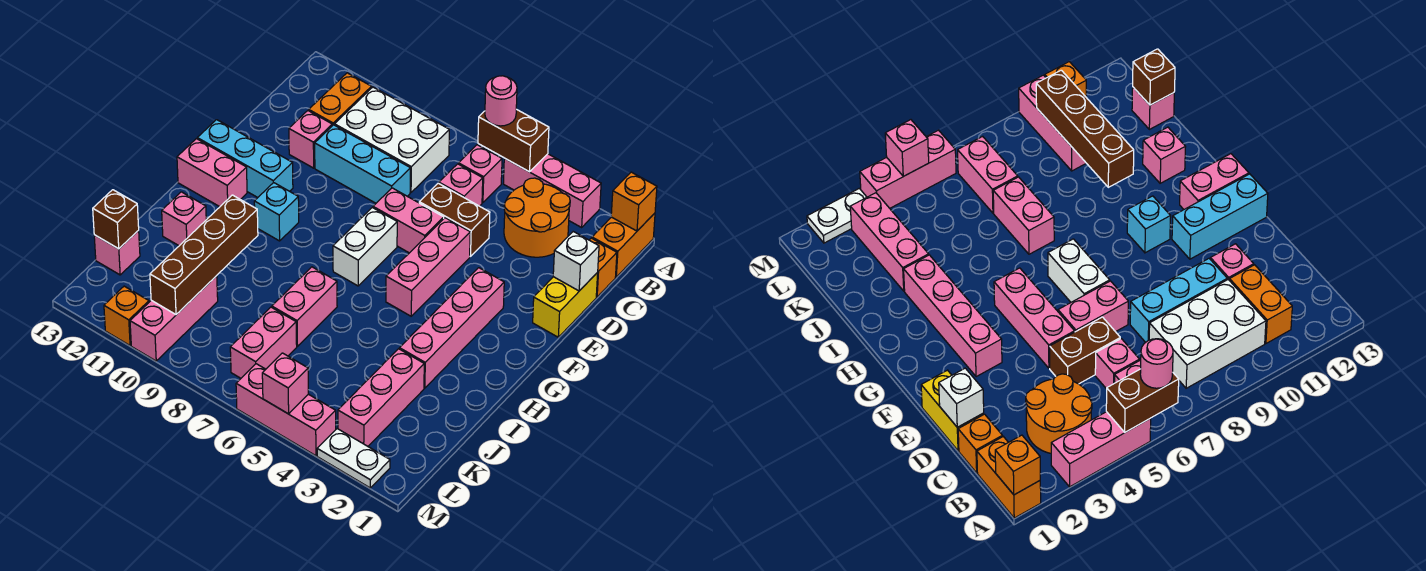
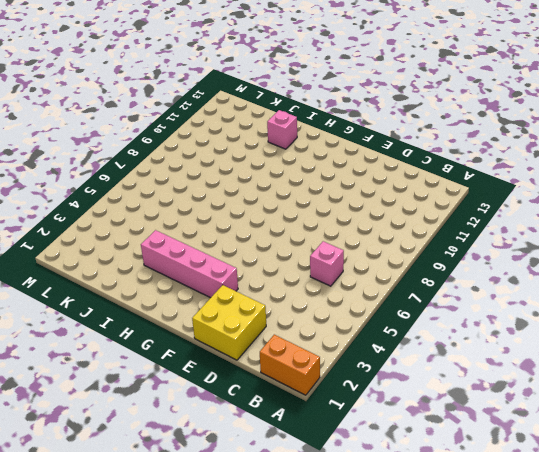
yellow brick D1:E2 level 1 -> yellow brick D1:E1 level 1
none -> pink brick A3:A5 level 1
none -> orange round brick B3:C4 level 1
none -> pink brick B6 level 1
none -> white brick B8:C10 level 1

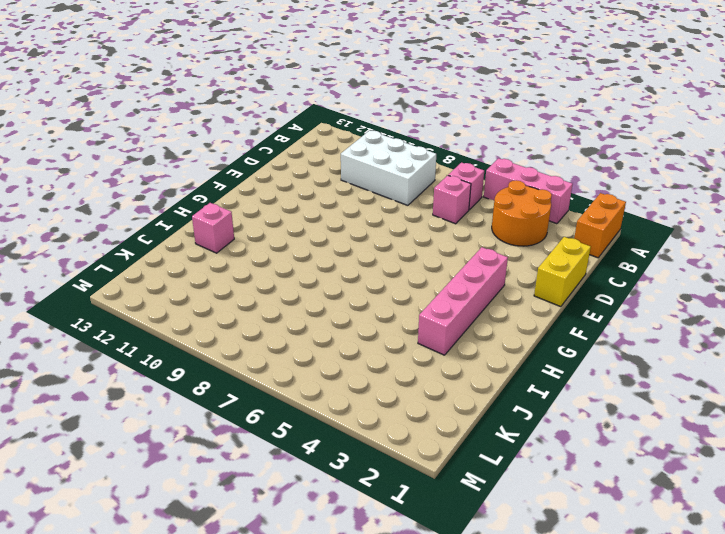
none -> orange brick B11:C11 level 1
none -> orange brick C1 level 1
none -> brown brick D5:D6 level 1
none -> cyan brick D8:D10 level 1

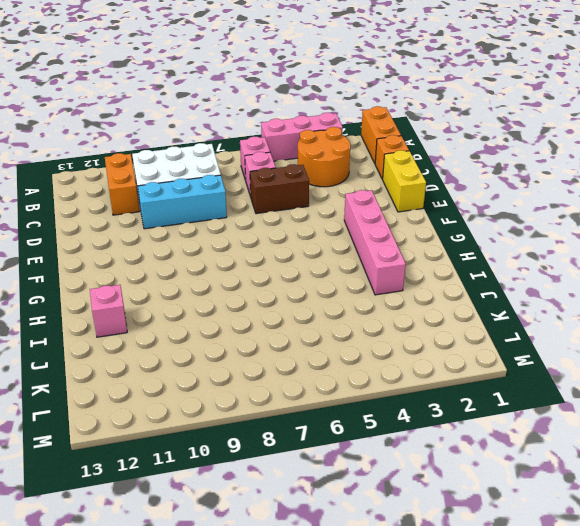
none -> pink brick D11 level 1
none -> pink brick E5:G5 level 1
none -> pink brick E6:E7 level 1
none -> white brick F7:G7 level 1

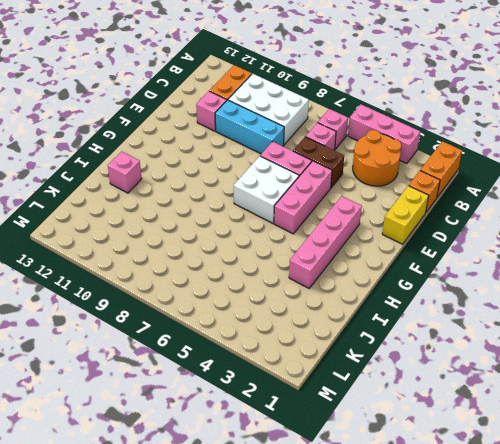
white brick F6:G7 level 1 -> white brick F7:G7 level 1
none -> cyan brick F11:F13 level 1
none -> cyan brick G10 level 1
none -> pink brick G12:G13 level 1
none -> pink brick I7:J7 level 1

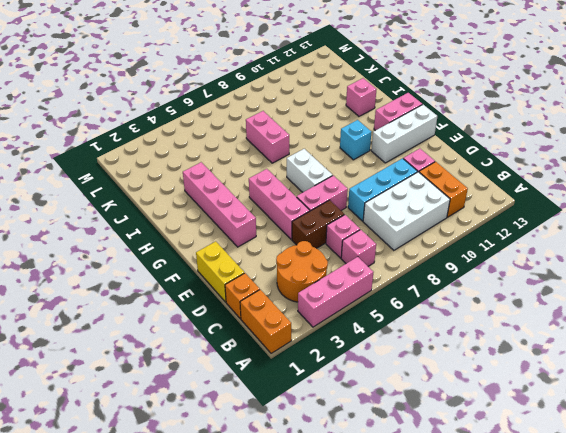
white brick F11:F13 level 1 -> cyan brick F11:F13 level 1
none -> pink brick J3:L3 level 1
none -> pink brick K7:L7 level 1
none -> pink brick K10:M10 level 1
none -> pink brick K13 level 1

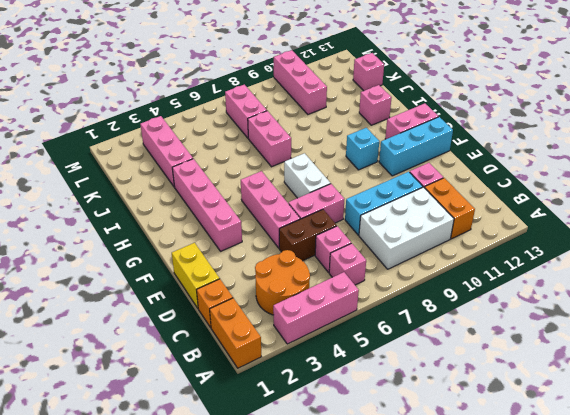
none -> white plate M2:M3 level 1
none -> pink brick M4:M6 level 1
none -> orange brick M11 level 1
none -> orange brick A1 level 2

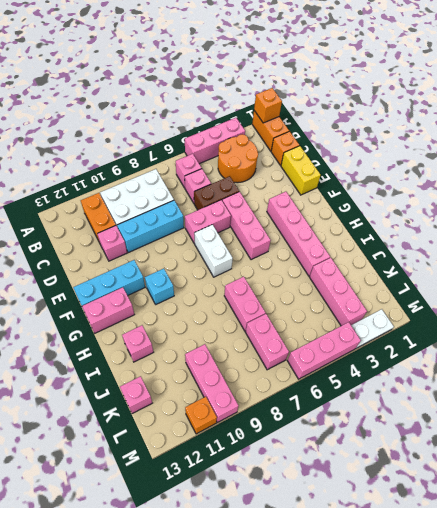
none -> brown brick A5:A6 level 2
none -> white brick D1 level 2
none -> brown brick I10:L10 level 2
none -> brown brick K13 level 2

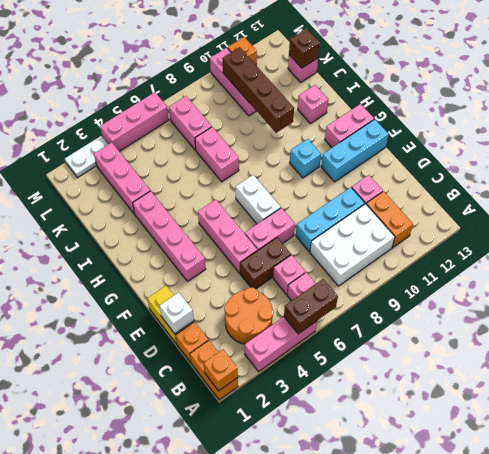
none -> pink brick M5 level 2
none -> pink round brick A6 level 3

